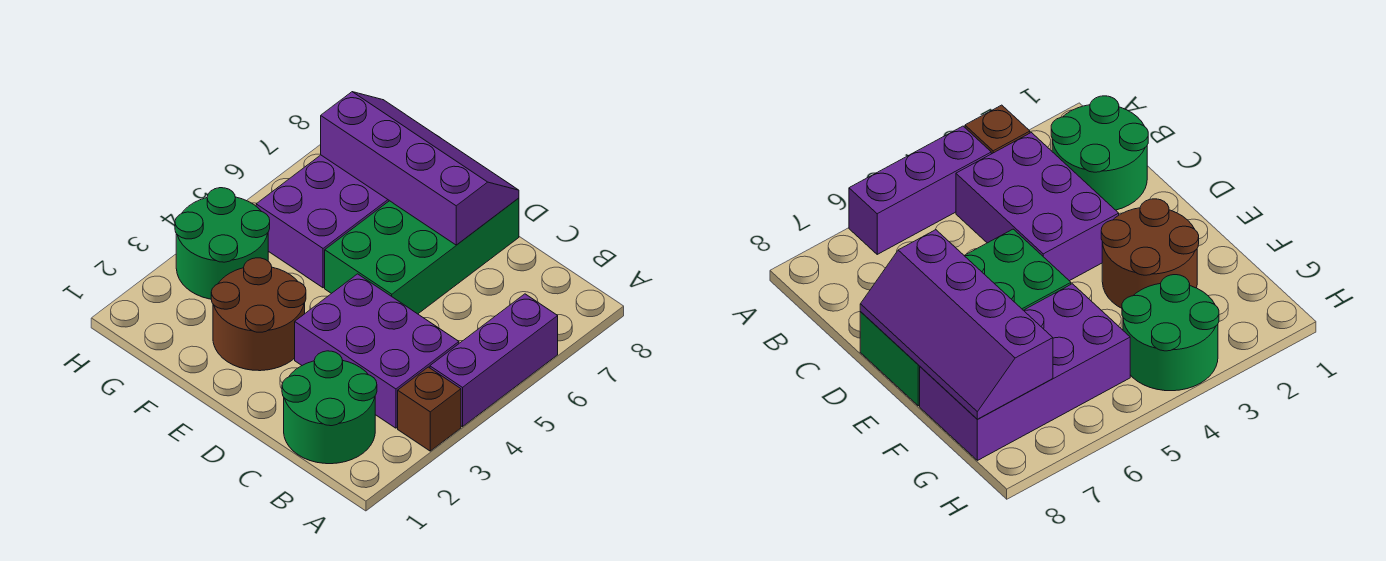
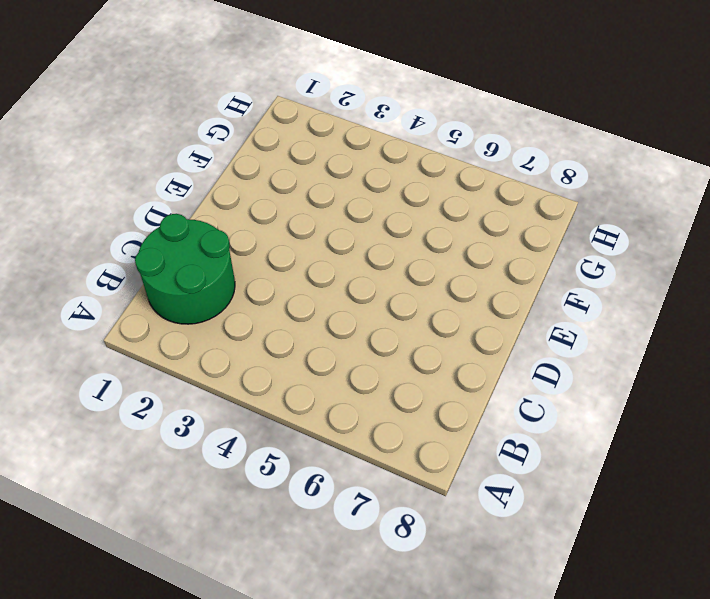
none -> brown brick A3 level 1
none -> purple brick A4:A6 level 1

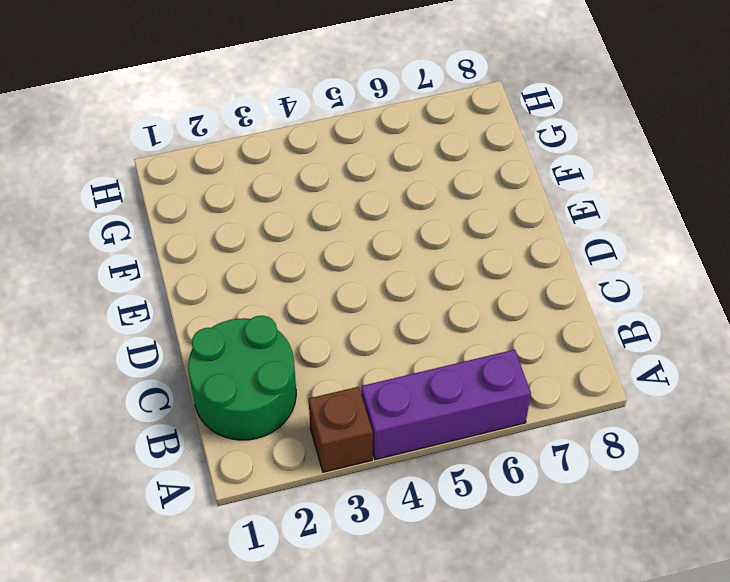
none -> purple brick B3:D4 level 1
none -> green brick D5:E8 level 1

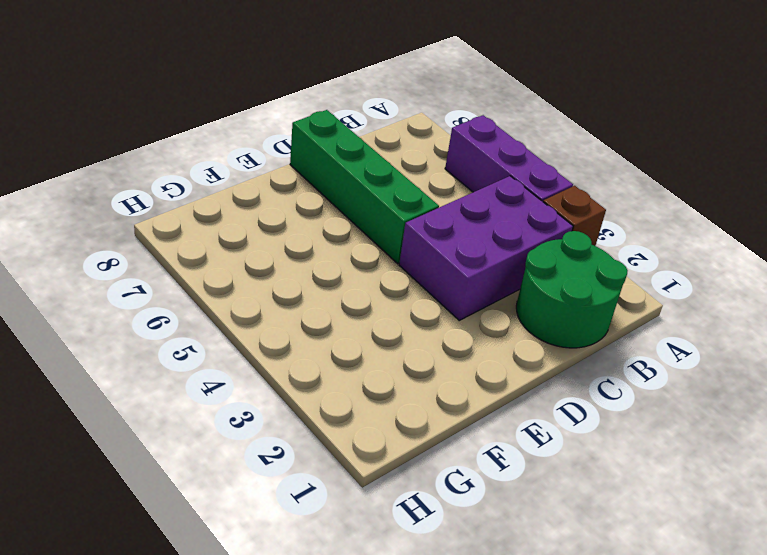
green brick D5:D8 level 1 -> green brick D5:E8 level 1
none -> brown round brick E2:F3 level 1
none -> purple brick F5:G8 level 1

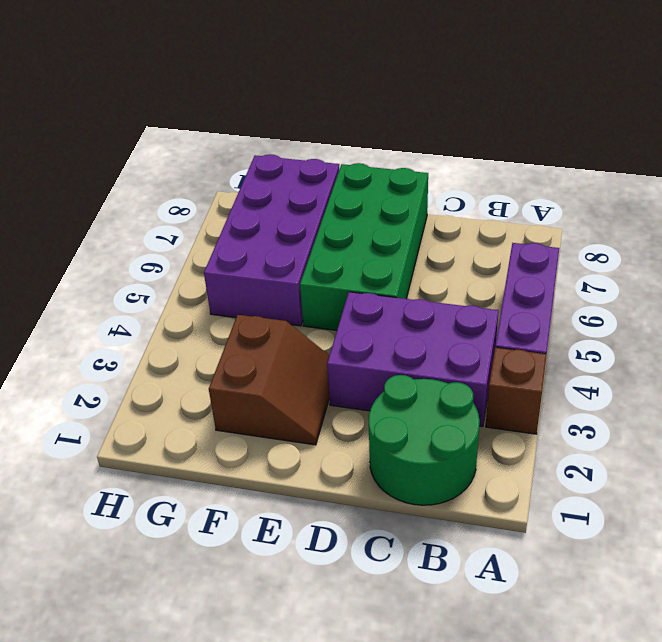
brown slope E2:F3 level 1 top F -> brown round brick E2:F3 level 1
none -> green round brick G3:H4 level 1
none -> purple slope D7:G8 level 2 top 7

